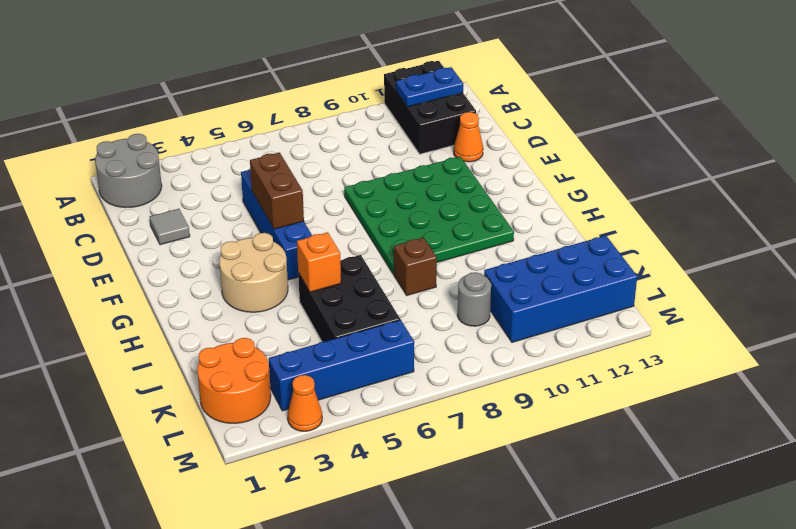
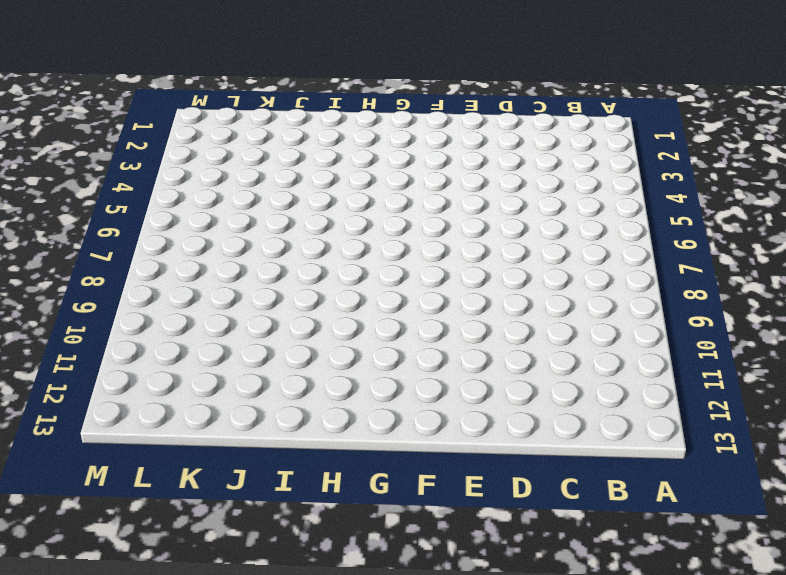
none -> grey round brick A1:B2 level 1
none -> black brick A11:C12 level 1
none -> grey tile D2 level 1

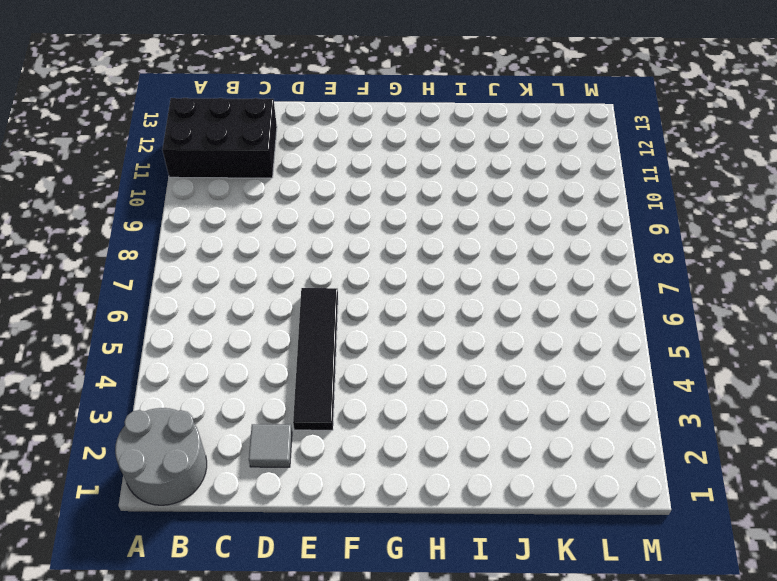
black tile E3:E6 level 1 -> blue brick D5:G5 level 1
none -> orange cone D12 level 1
none -> green plate E8:H11 level 1
none -> tan round brick G3:H4 level 1

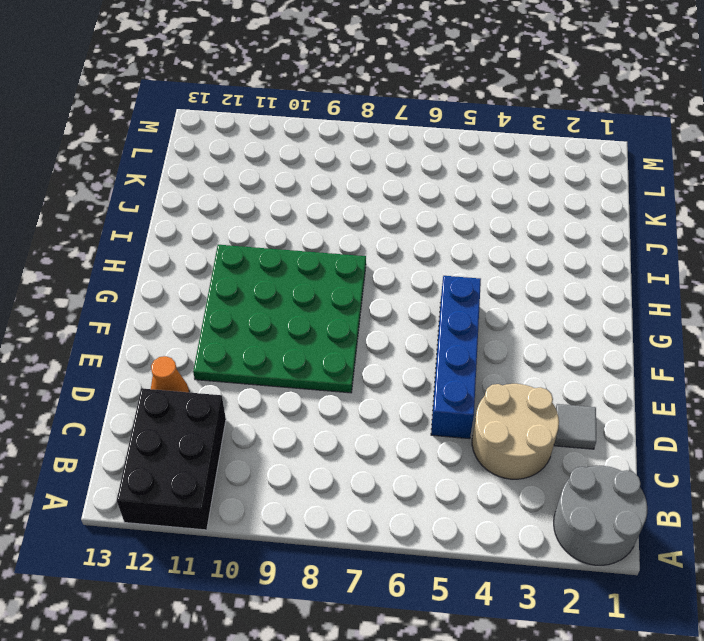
tan round brick C3:D4 level 1 -> tan round brick G3:H4 level 1
none -> black brick I5:K6 level 1
none -> brown brick I8 level 1
none -> orange round brick K1:L2 level 1

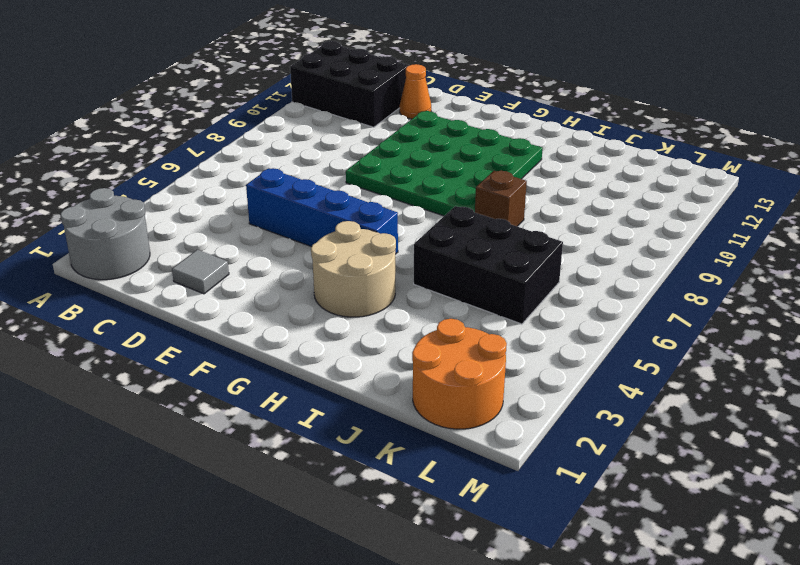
none -> grey round brick K9 level 1
none -> blue brick K10:L13 level 1
none -> blue brick L3:L6 level 1

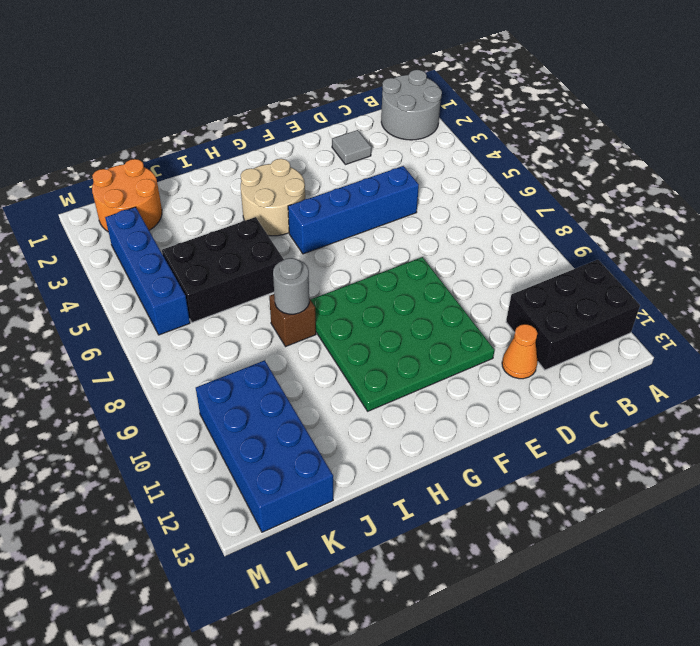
grey round brick I8 level 2 -> grey round brick K9 level 1
none -> orange cone M3 level 1
none -> blue plate B11:B12 level 2
none -> brown brick E5:F5 level 2

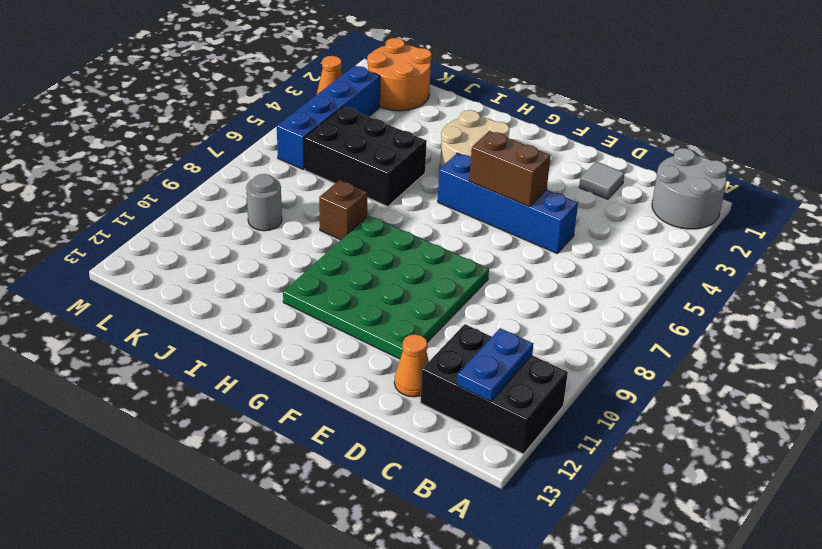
none -> blue brick K10:L13 level 1
none -> orange brick I5 level 2

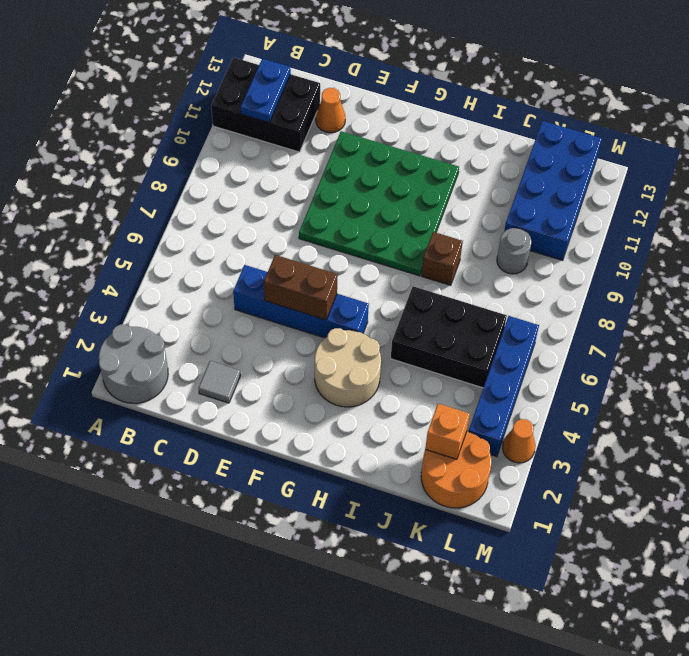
orange brick K2 level 2 -> orange brick I5 level 2

